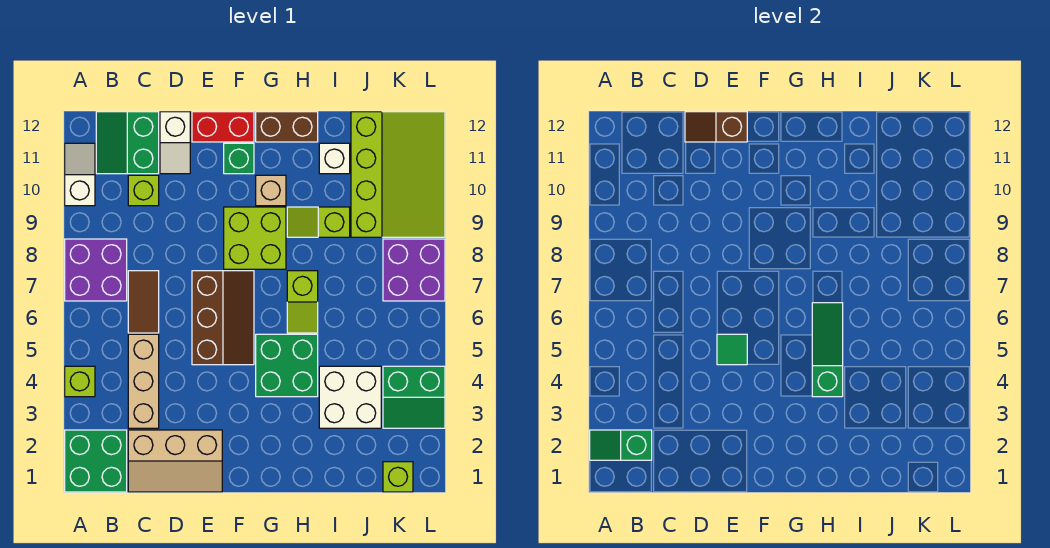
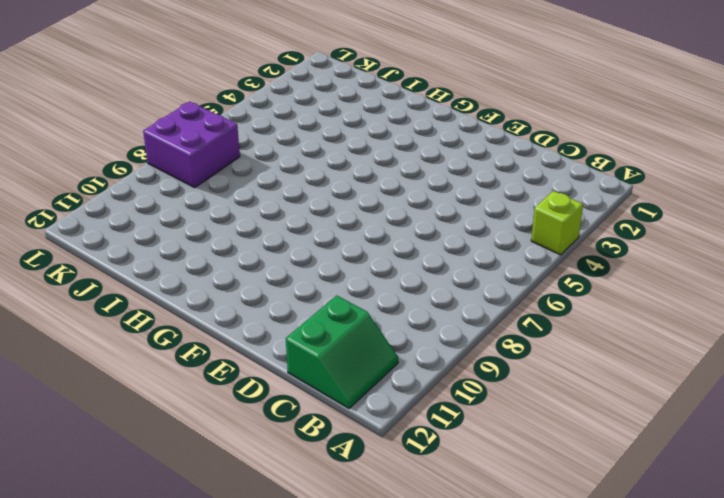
none -> green brick A1:B2 level 1
none -> purple brick A7:B8 level 1
none -> white slope A10:A11 level 1 top 10

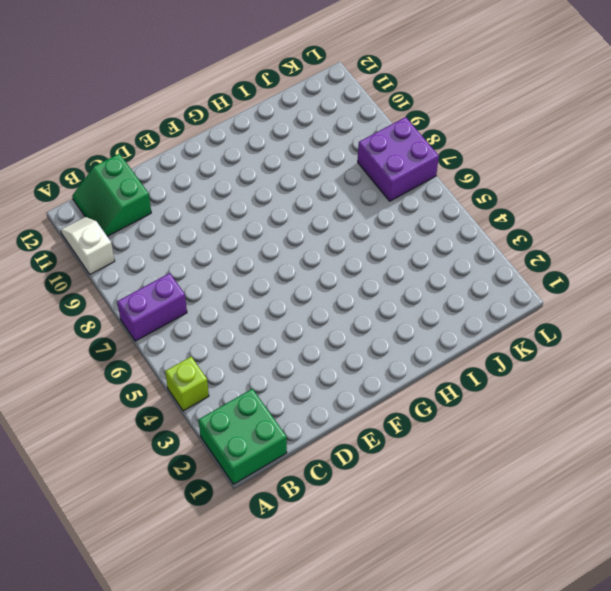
purple brick A7:B7 level 1 -> purple brick A7:B8 level 1
none -> tan slope C1:E2 level 1 top 2
none -> tan brick C3:C5 level 1
none -> brown tile C6:C7 level 1

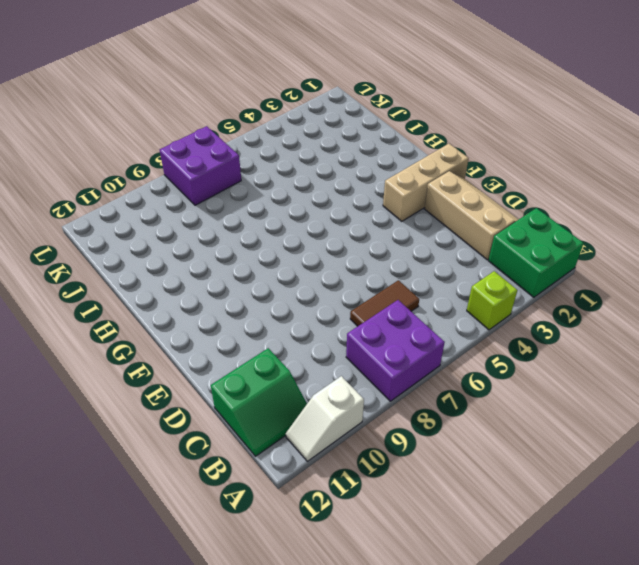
tan brick F1:F3 level 1 -> tan brick C3:C5 level 1
none -> lime brick C10 level 1
none -> white slope D11:D12 level 1 top 12
none -> brown slope E5:F7 level 1 top E

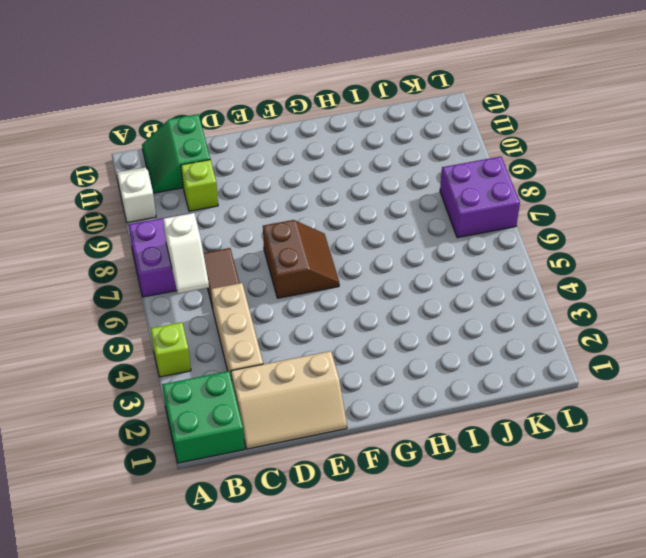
white slope B6:B7 level 2 top 7 -> white slope D11:D12 level 1 top 12
brown slope E6:F7 level 1 top E -> brown slope E5:F7 level 1 top E
none -> red brick E12:F12 level 1
none -> lime brick F8:G9 level 1
none -> green brick F11 level 1

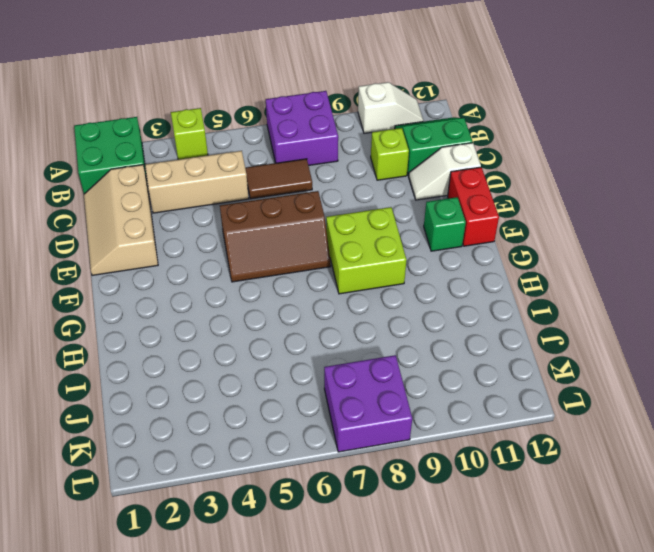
none -> green brick G4:H5 level 1
none -> tan brick G10 level 1
none -> brown brick G12:H12 level 1

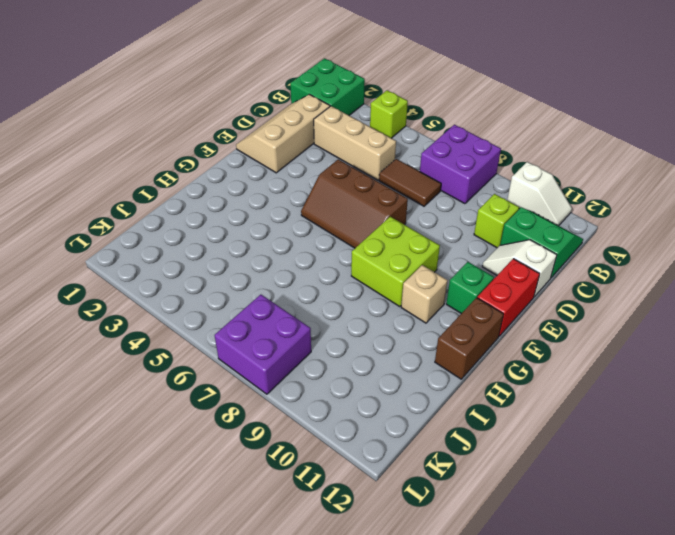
none -> green brick G4:H5 level 1
none -> lime slope H6:H7 level 1 top 7
none -> lime slope H9:I9 level 1 top I

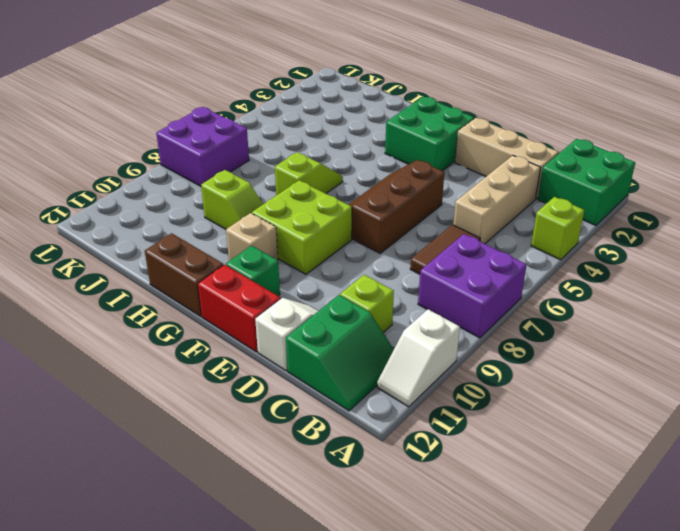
green brick F2:G3 level 1 -> green brick G4:H5 level 1
none -> white brick I3:J4 level 1
none -> white brick I11 level 1
none -> lime slope J9:L12 level 1 top J

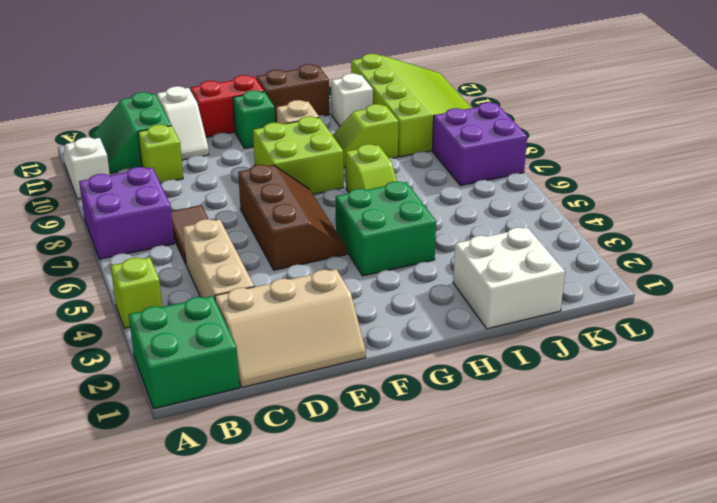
white brick I1:J2 level 1 -> white brick I3:J4 level 1
none -> lime brick K1 level 1
none -> green slope K3:L4 level 1 top 4
none -> green slope A2:B2 level 2 top B

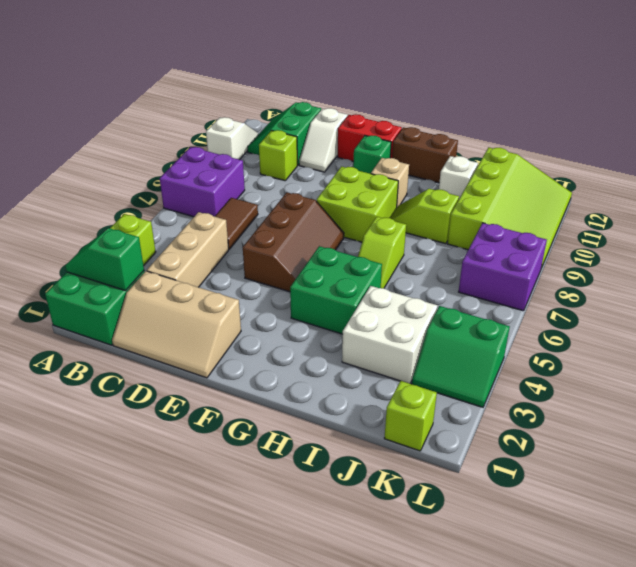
none -> brown slope D12:E12 level 2 top E
none -> green tile E5 level 2
none -> green slope H4:H6 level 2 top 4

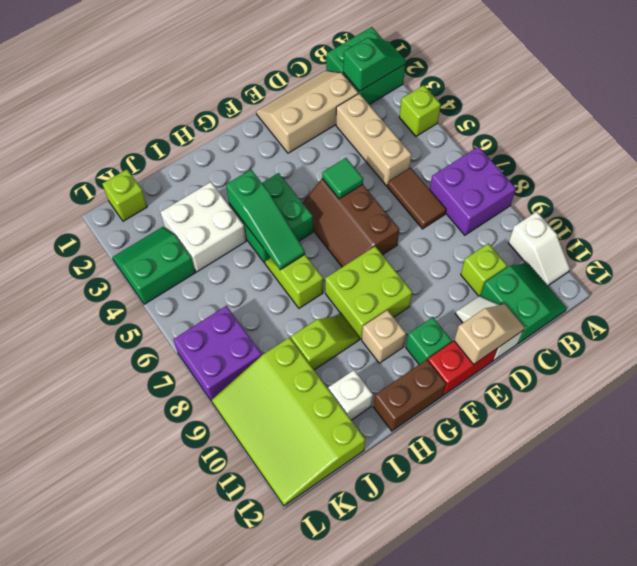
tan slope D12:E12 level 2 top E -> brown slope D12:E12 level 2 top E

